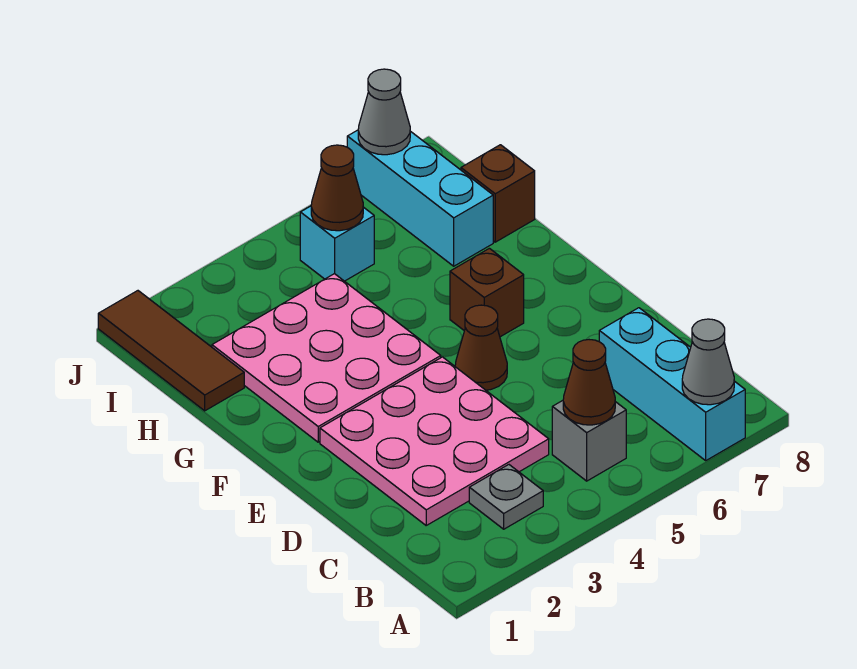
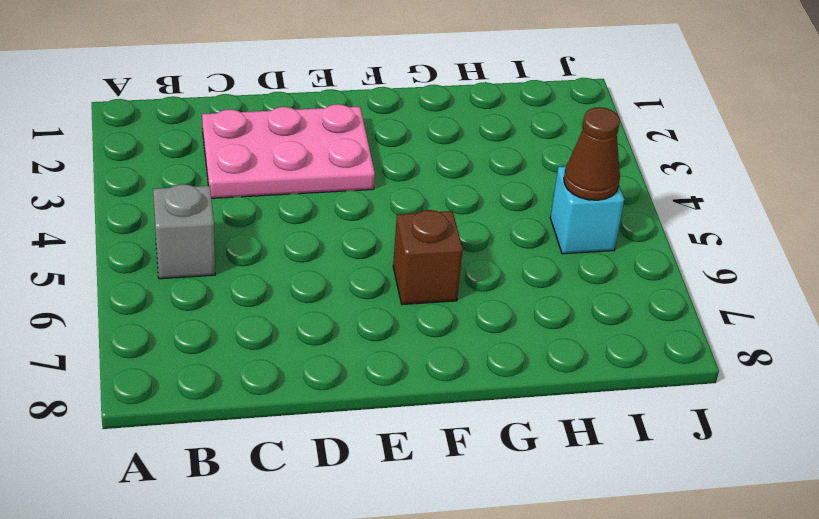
pink plate C2:E3 level 1 -> pink plate C2:E4 level 1
none -> cyan brick A7:C7 level 1
none -> grey plate B3 level 1
none -> brown cone E5 level 1

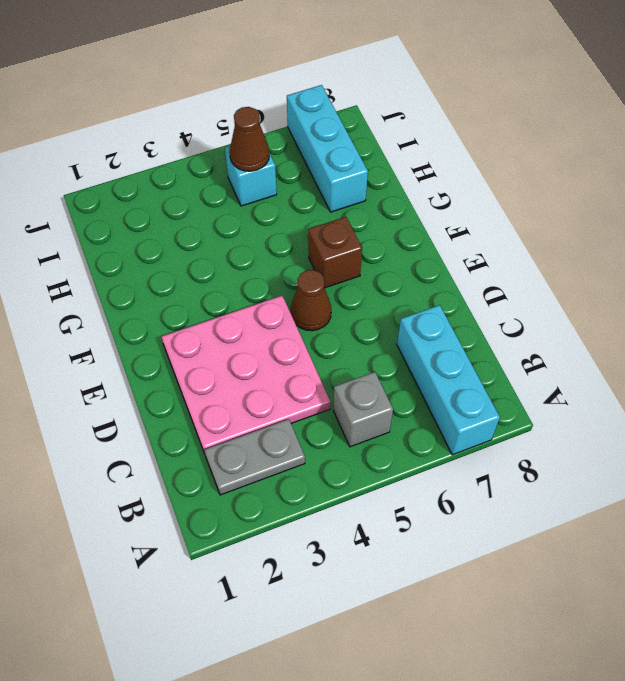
grey plate B2:B3 level 1 -> grey plate B3 level 1
none -> pink plate F2:H4 level 1
none -> brown tile H1:J1 level 1
none -> brown brick H8 level 1

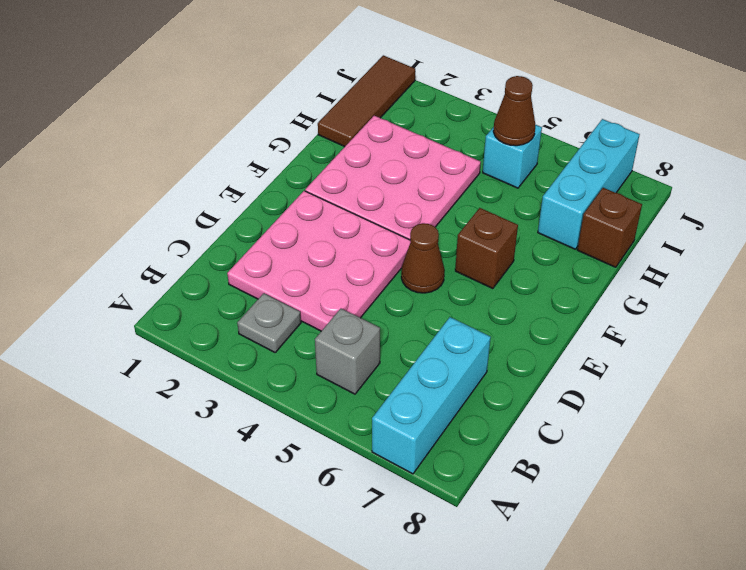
none -> grey cone A7 level 2
none -> brown cone B5 level 2
none -> grey cone J7 level 2

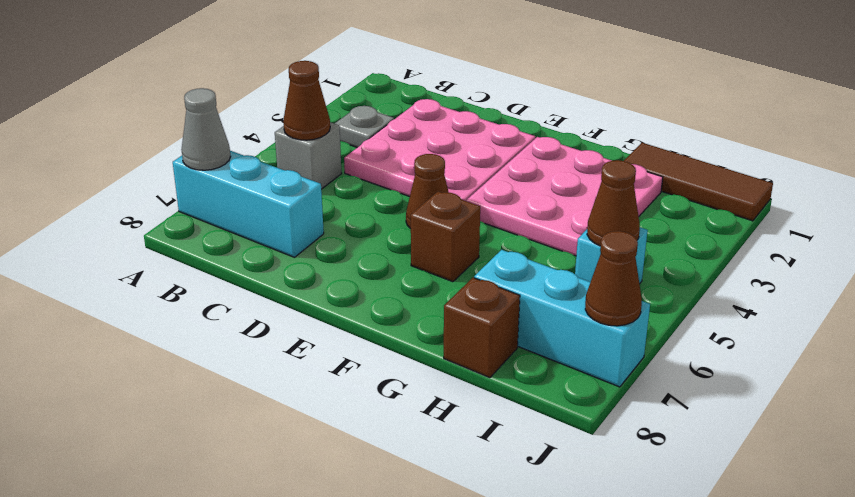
brown cone J7 level 2 -> grey cone J7 level 2

